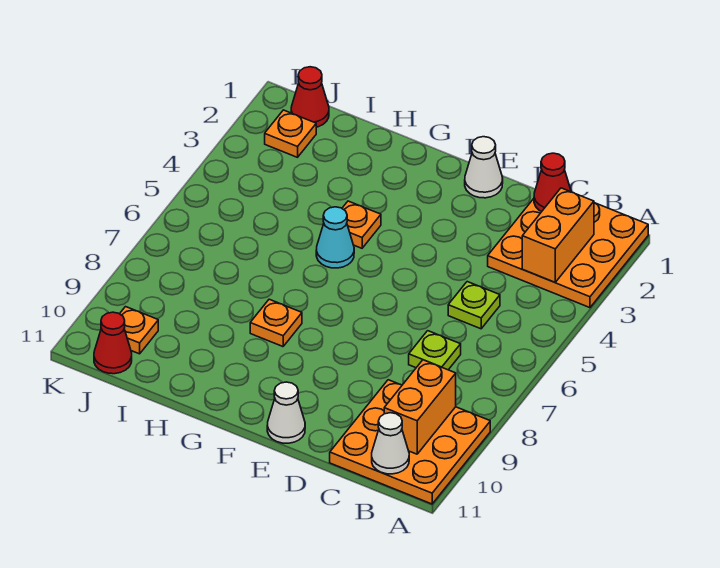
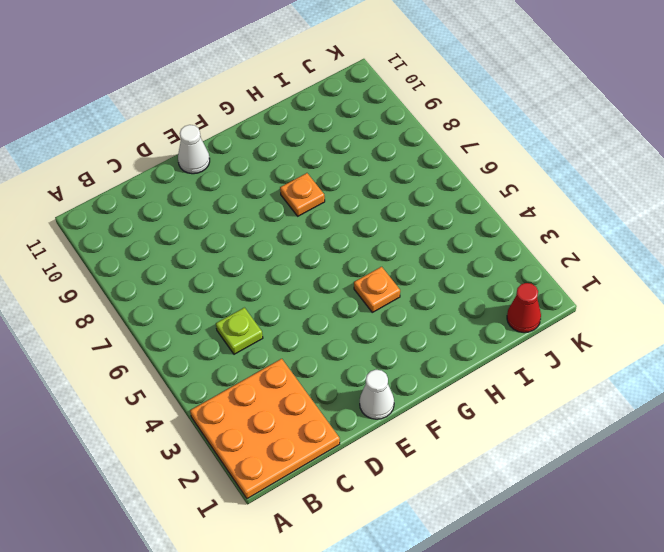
none -> orange plate A9:C11 level 1
none -> lime plate C7 level 1
none -> cyan cone G5 level 1

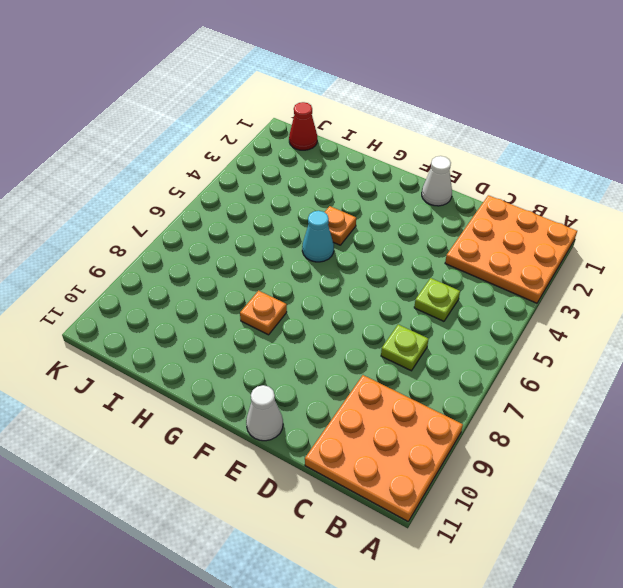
none -> orange plate J2 level 1
none -> orange plate J10 level 1
none -> red cone J11 level 1

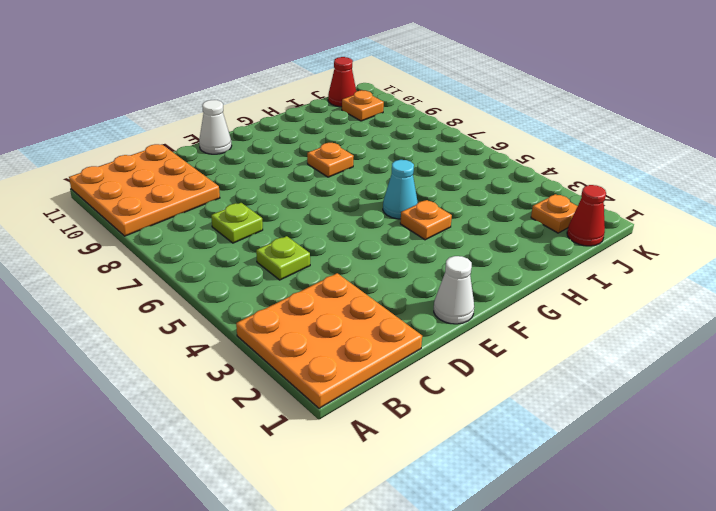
none -> orange brick B2:B3 level 2
none -> orange brick B9:B10 level 2
none -> white cone B11 level 2

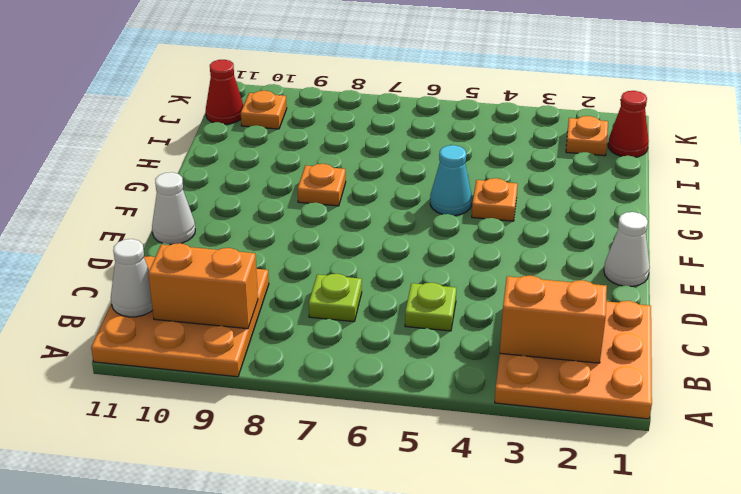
none -> red cone C1 level 2

